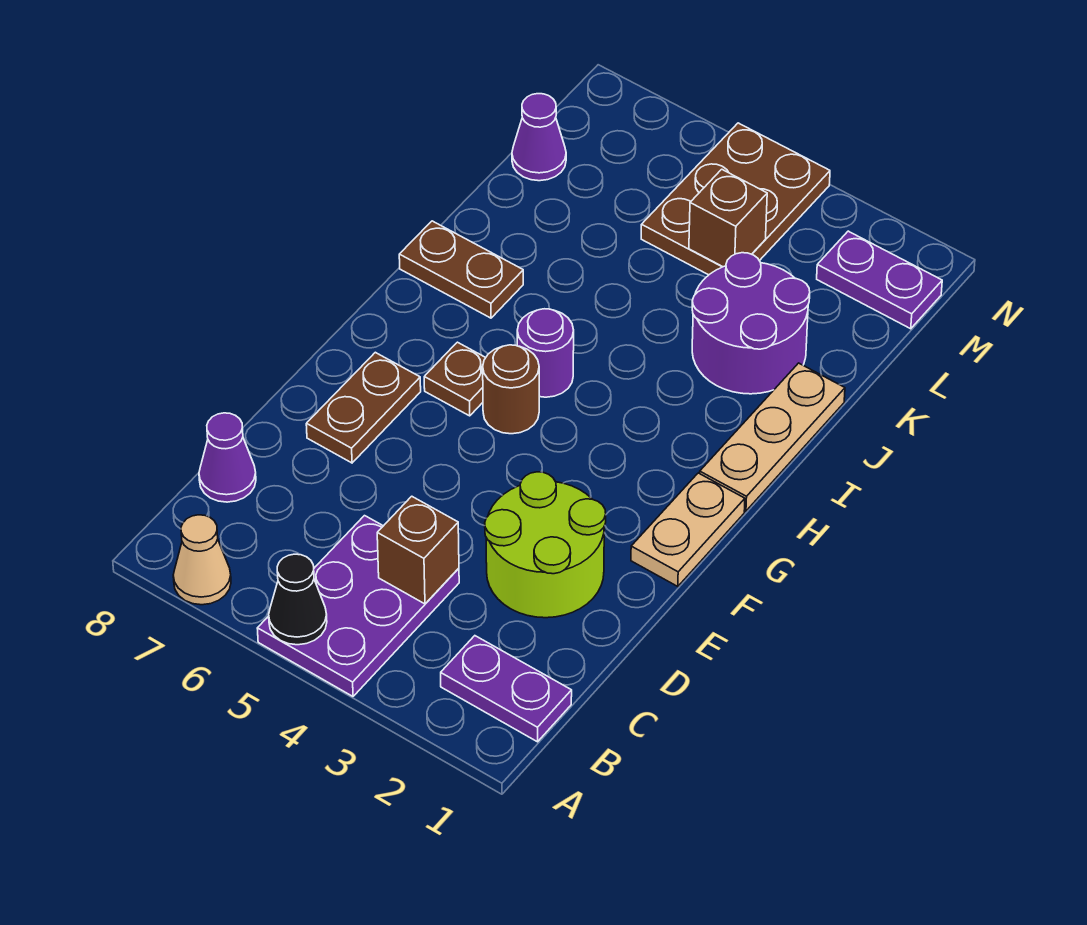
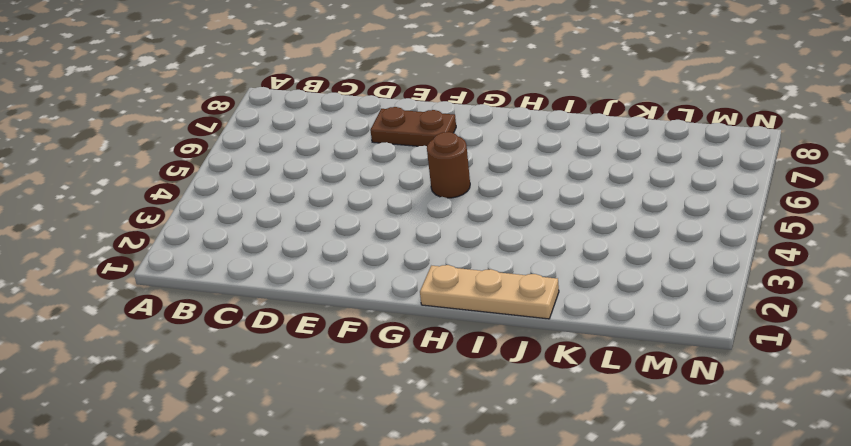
none -> purple plate A4:C5 level 1
none -> tan cone A7 level 1
none -> purple plate B1:B2 level 1

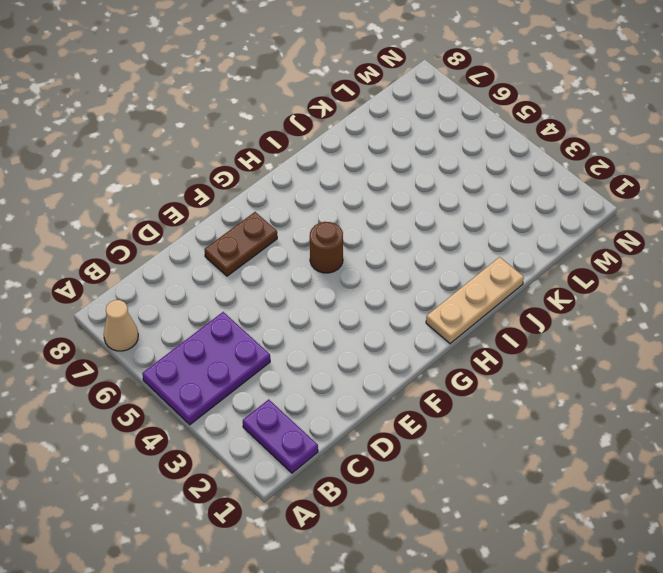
none -> purple cone C8 level 1
none -> lime round brick D2:E3 level 1
none -> tan plate F1:G1 level 1

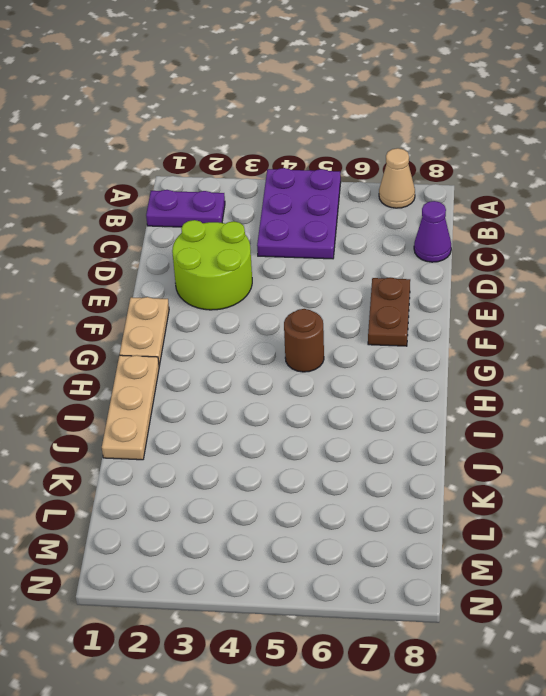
none -> brown plate G6 level 1
none -> purple round brick H5 level 1
none -> brown plate I7:I8 level 1

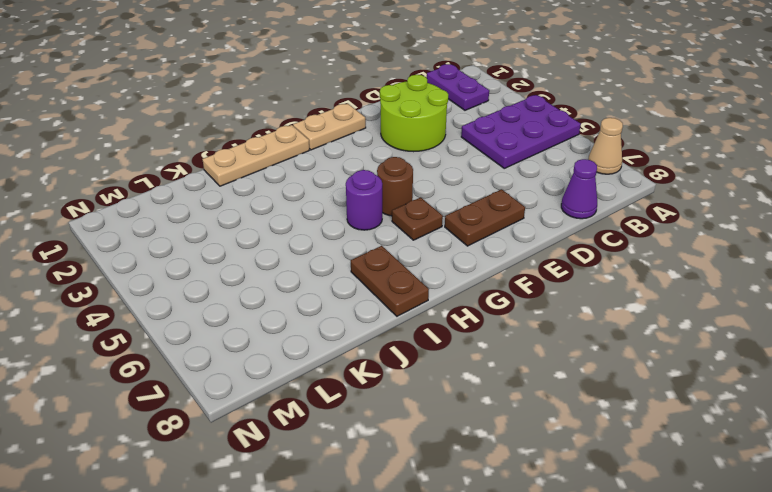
none -> purple round brick J2:K3 level 1
none -> brown plate L4:N5 level 1
none -> purple cone L8 level 1

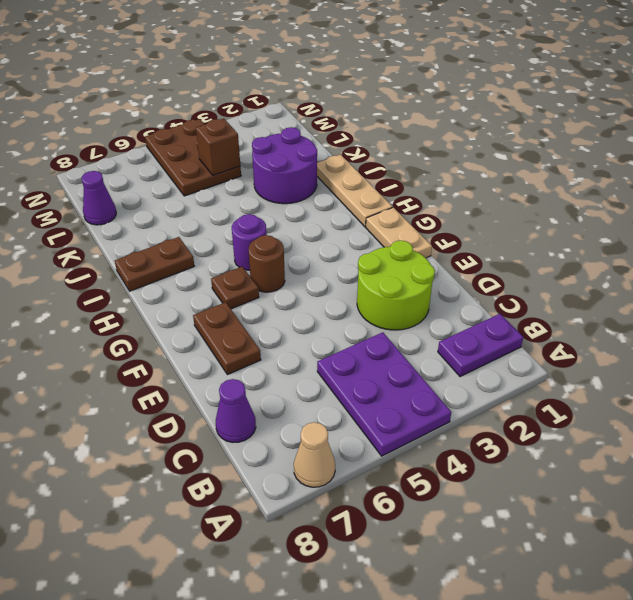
none -> purple plate M1:M2 level 1
none -> black cone A5 level 2
none -> brown brick C4 level 2

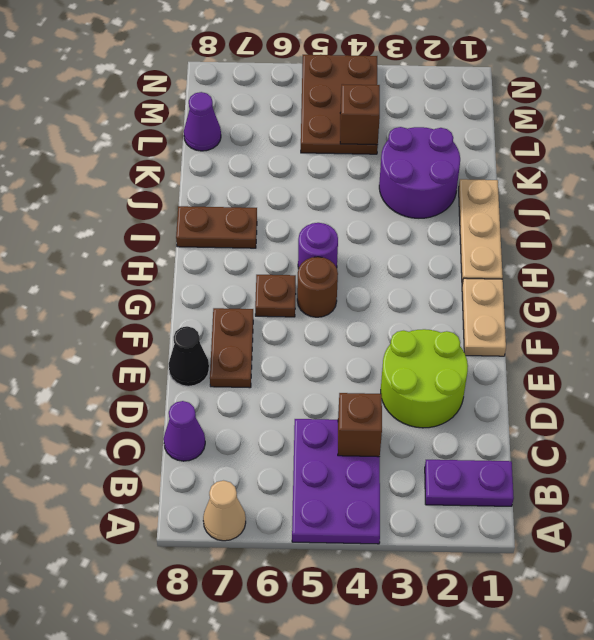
black cone E8 level 1 -> black cone A5 level 2
none -> purple plate M1:M2 level 1

